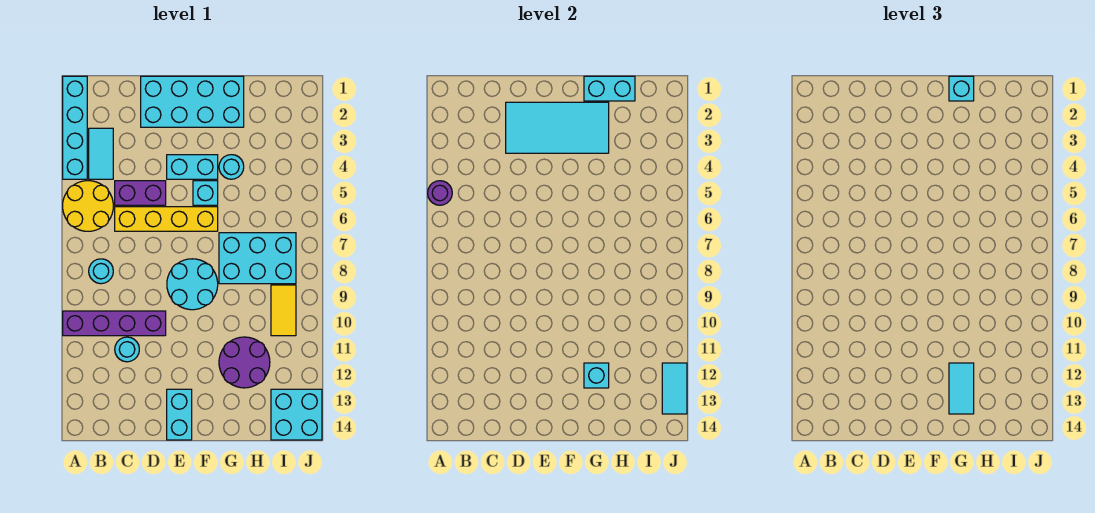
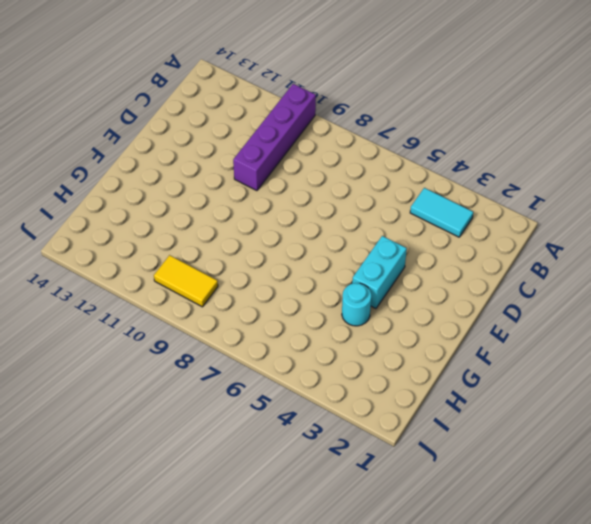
none -> cyan brick A1:A4 level 1
none -> yellow round brick A5:B6 level 1
none -> cyan round brick B8 level 1

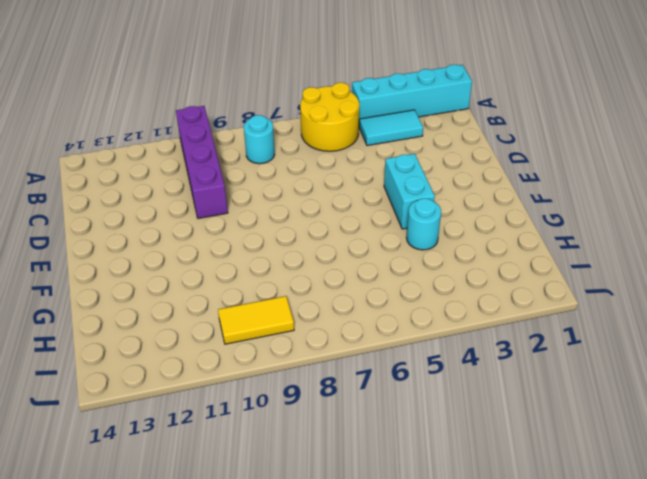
none -> purple brick C5:D5 level 1
none -> yellow brick C6:F6 level 1
none -> cyan round brick C11 level 1

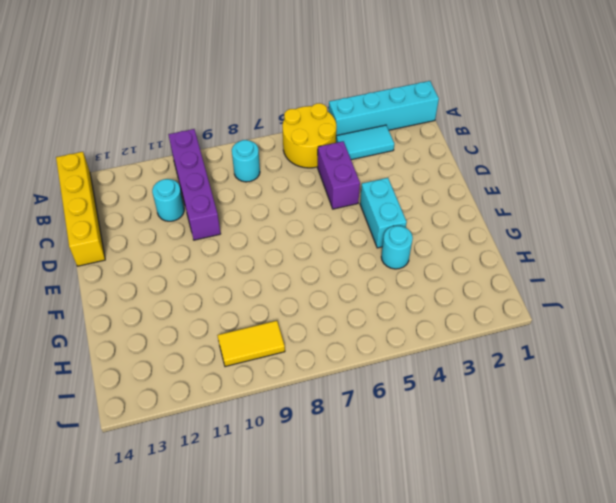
yellow brick A14:D14 level 1 -> yellow brick C6:F6 level 1
none -> cyan brick D1:G2 level 1
none -> cyan round brick E8:F9 level 1
none -> cyan brick E13:E14 level 1

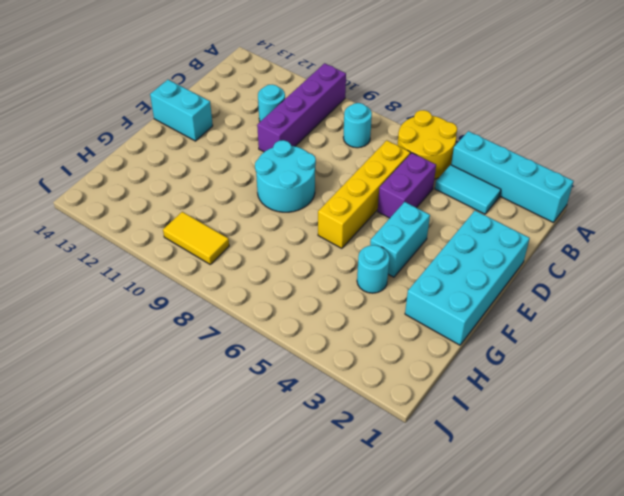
none -> cyan brick F5 level 1
none -> cyan brick G7:I8 level 1
none -> purple round brick G11:H12 level 1

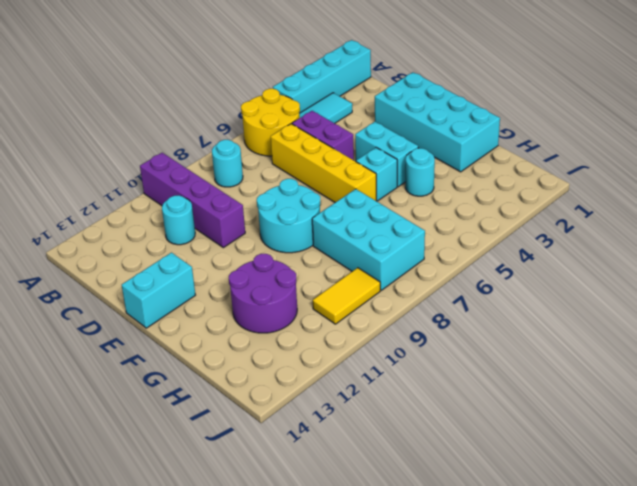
none -> cyan brick I13:J14 level 1
none -> purple round brick A5 level 2
none -> cyan tile D2:G3 level 2

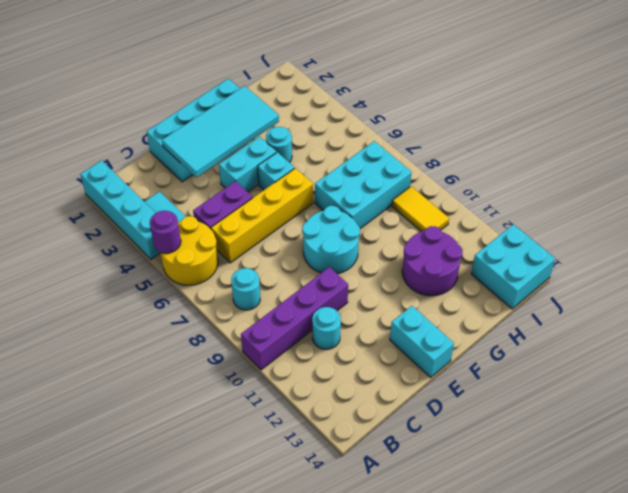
none -> cyan brick G1:H1 level 2
none -> cyan brick G12 level 2
none -> cyan tile J12:J13 level 2

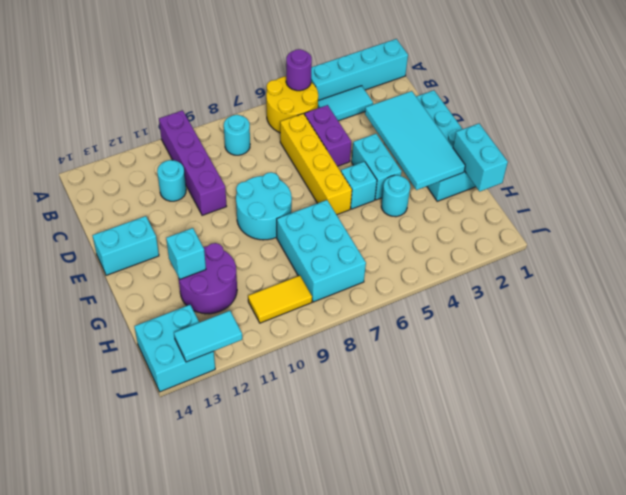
none -> cyan brick G1 level 3
none -> cyan tile G12:G13 level 3

